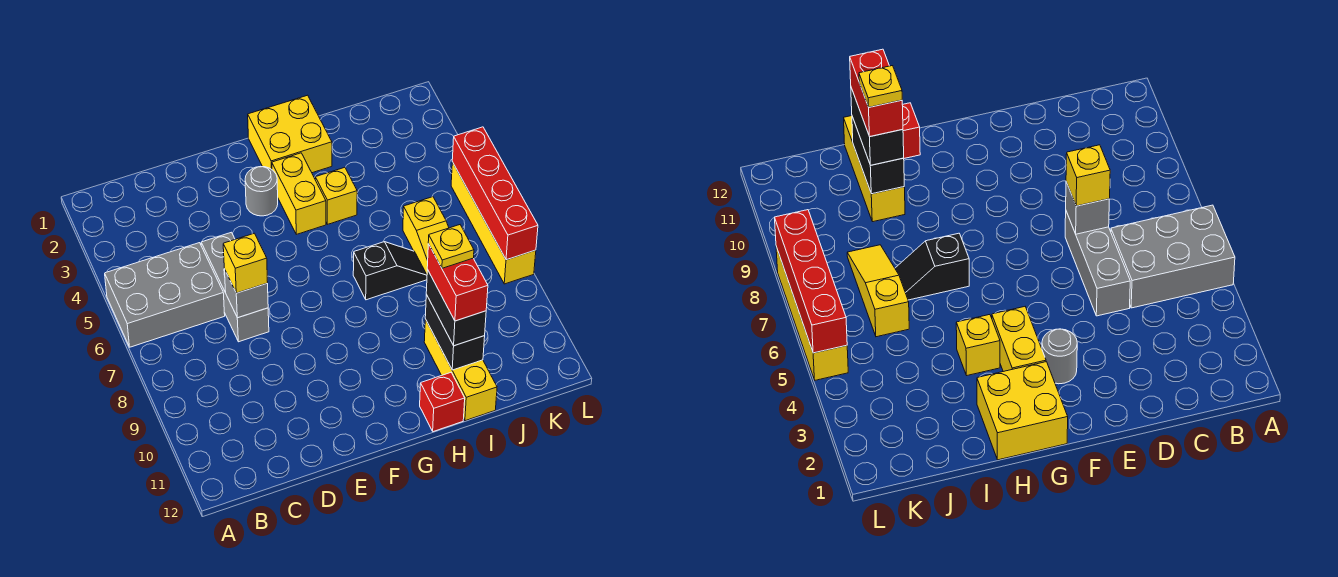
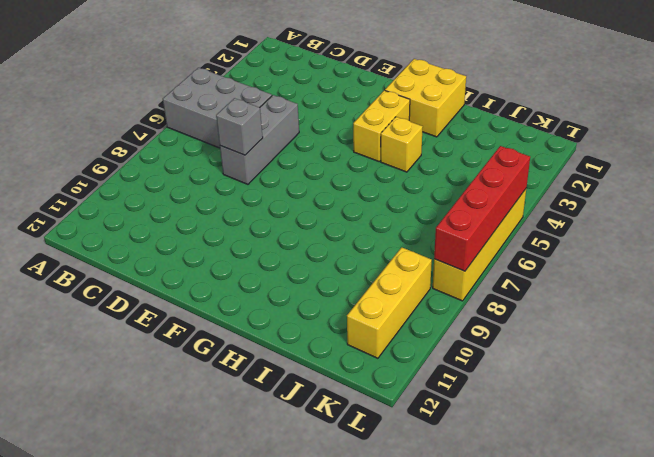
yellow brick K9:K11 level 1 -> yellow brick I10:I12 level 1
none -> grey round brick F3 level 1
none -> black slope H7:I7 level 1 top H
none -> red brick H12 level 1

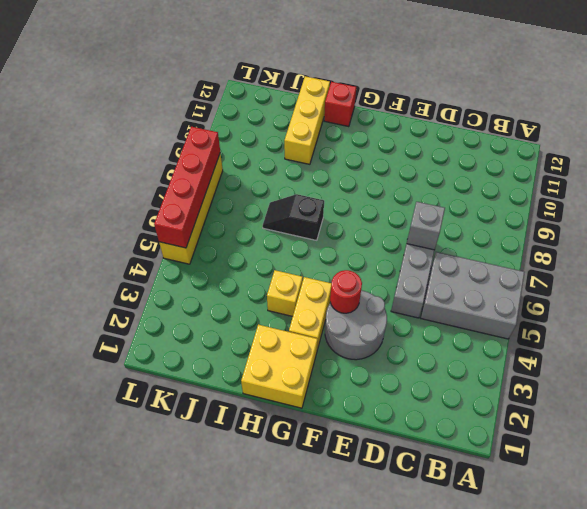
grey round brick E3:F4 level 1 -> grey round brick F3 level 1
red round brick F4 level 2 -> none
none -> yellow slope J6:J8 level 1 top 6
none -> black brick I10:I11 level 2
none -> yellow brick D7 level 3

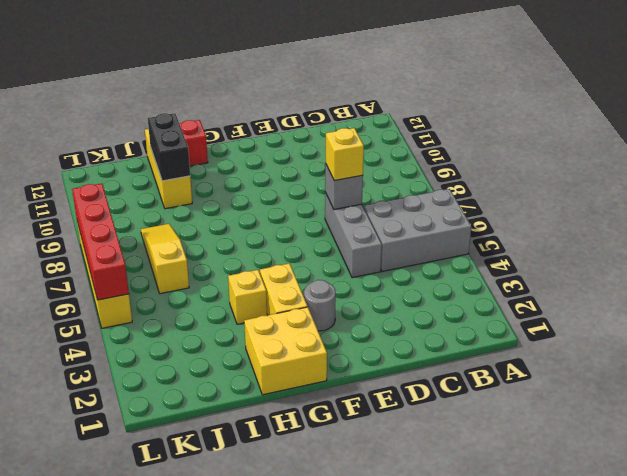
none -> black slope H7:I7 level 1 top H
none -> black brick I10:I11 level 3
none -> red brick I10:I11 level 4

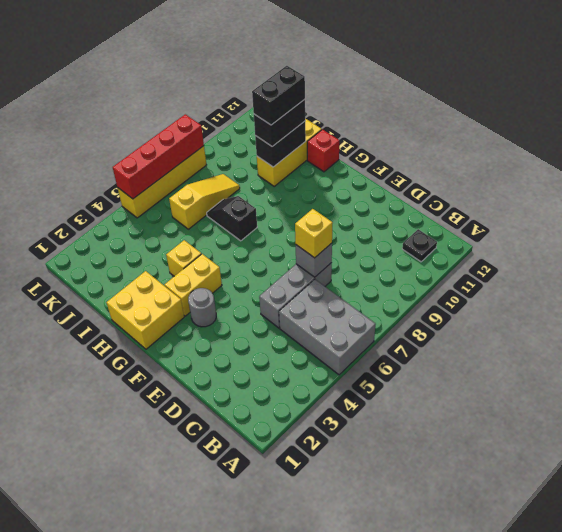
black plate B11 level 1 -> none
black brick I10:I11 level 4 -> red brick I10:I11 level 4
none -> yellow plate I10 level 5

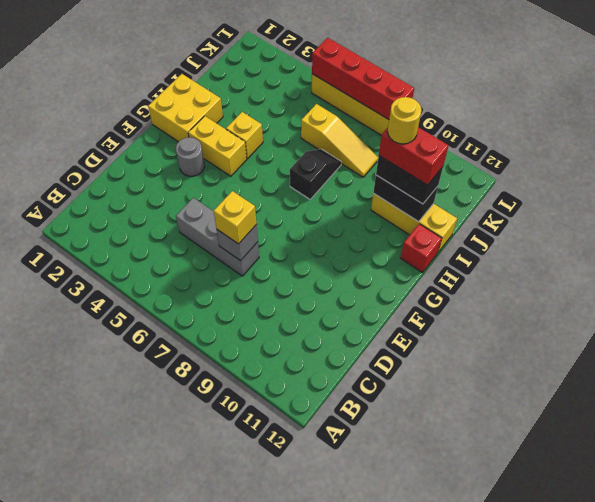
yellow round brick I10 level 5 -> yellow plate I10 level 5
none -> grey brick A5:C6 level 1

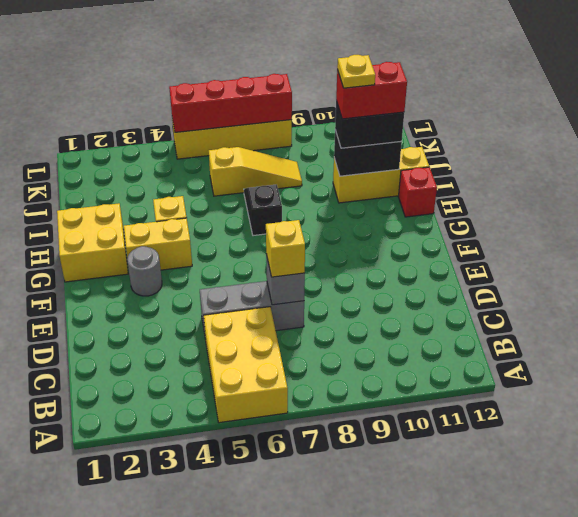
yellow brick A5:C6 level 1 -> grey brick A5:C6 level 1

